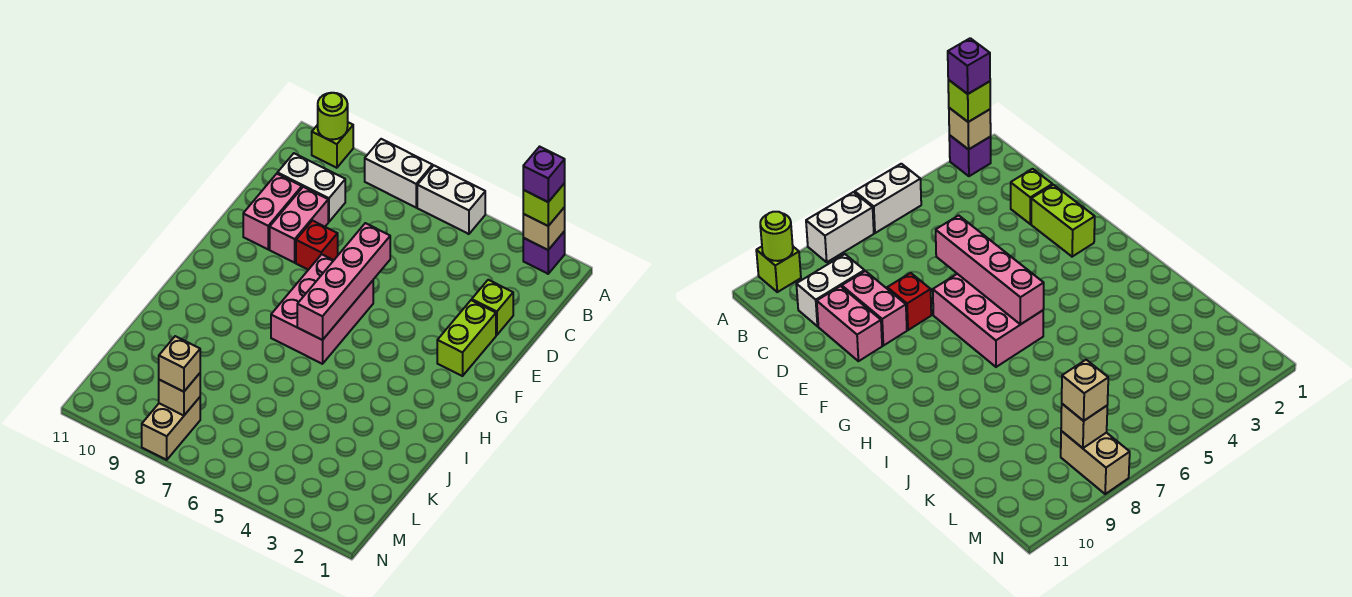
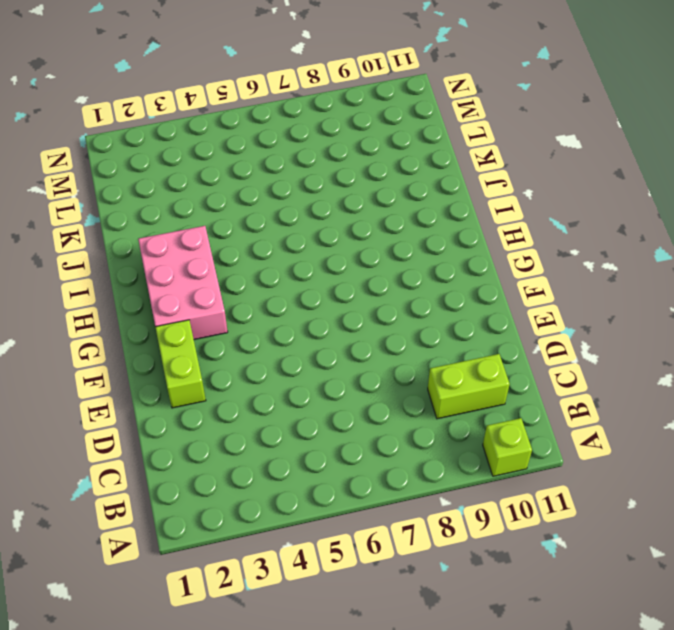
lime brick C9:C10 level 1 -> white brick C9:C10 level 1
pink brick G2:I3 level 1 -> pink brick F6:H7 level 1
none -> purple brick A2 level 1
none -> white brick A5:A6 level 1
none -> white brick A7:A8 level 1

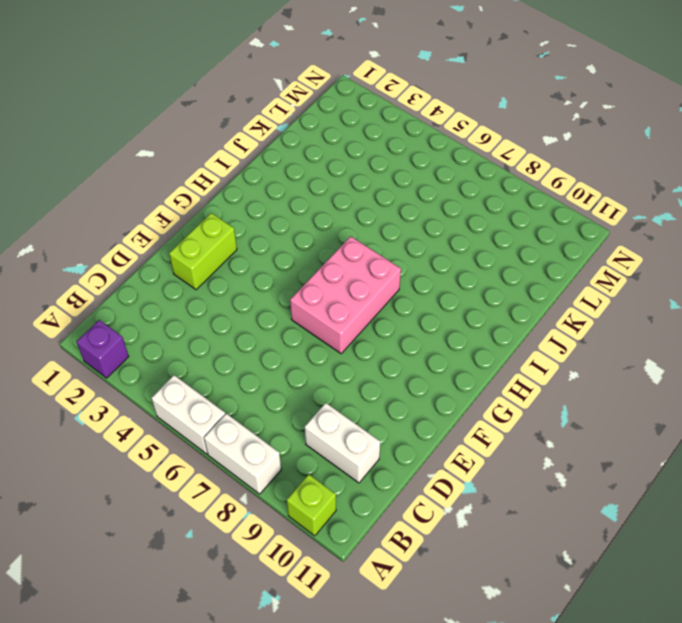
none -> lime brick D2 level 1
none -> pink brick D9:E9 level 1
none -> pink brick D10:E10 level 1

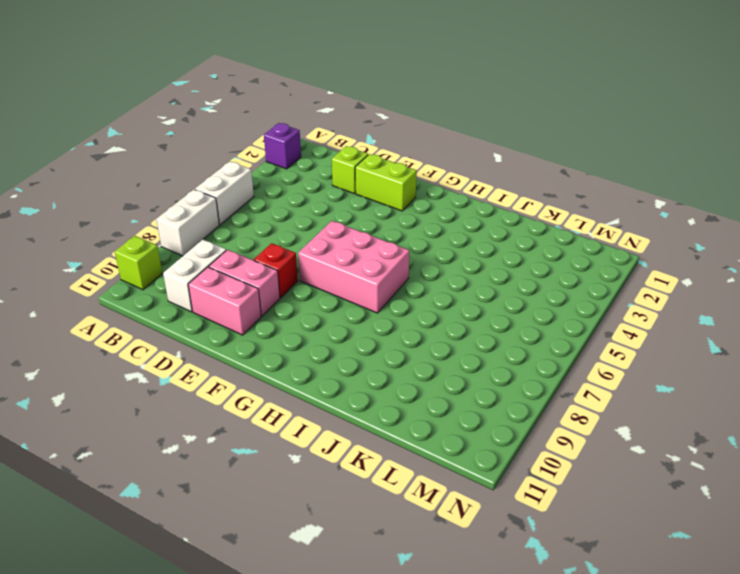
none -> tan brick M8:N8 level 1
none -> tan brick A2 level 2
none -> lime round brick A10 level 2

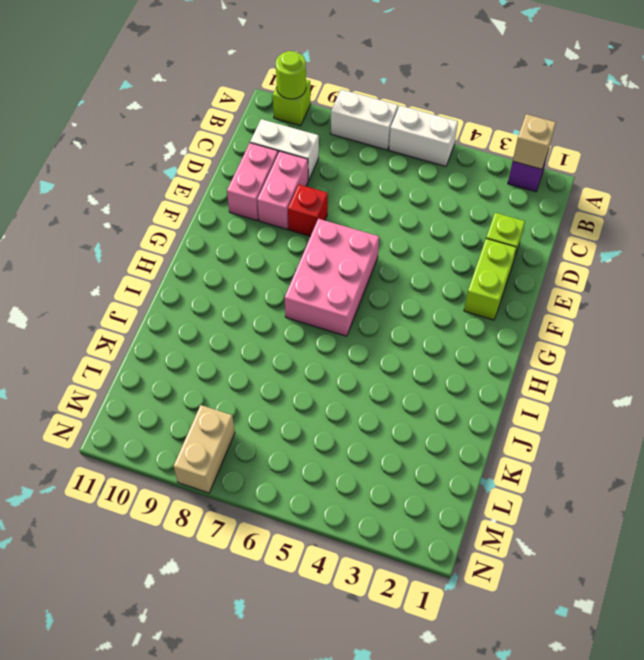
none -> pink brick E6:H6 level 2
none -> tan brick M8 level 2
none -> lime brick A2 level 3

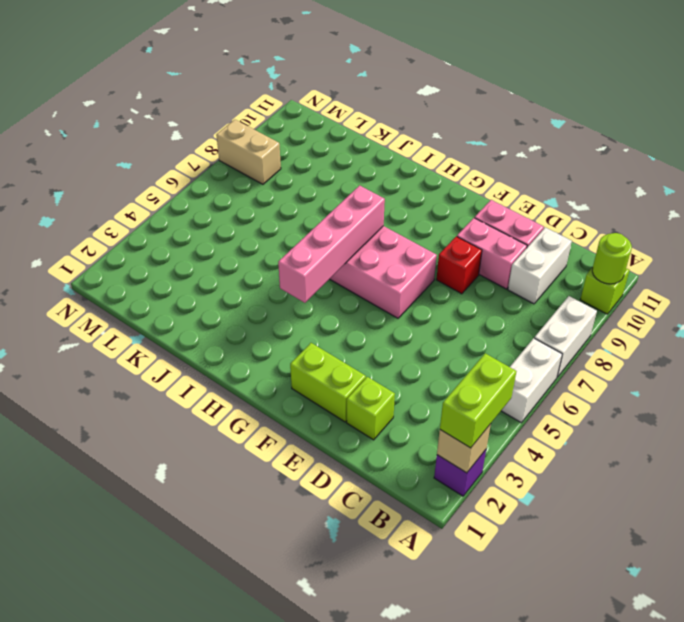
lime brick A2:A3 level 3 -> lime brick A2 level 3
pink brick H4:H7 level 2 -> pink brick E6:H6 level 2
none -> tan brick M8 level 2
none -> tan brick M8 level 3
none -> purple brick A2 level 4

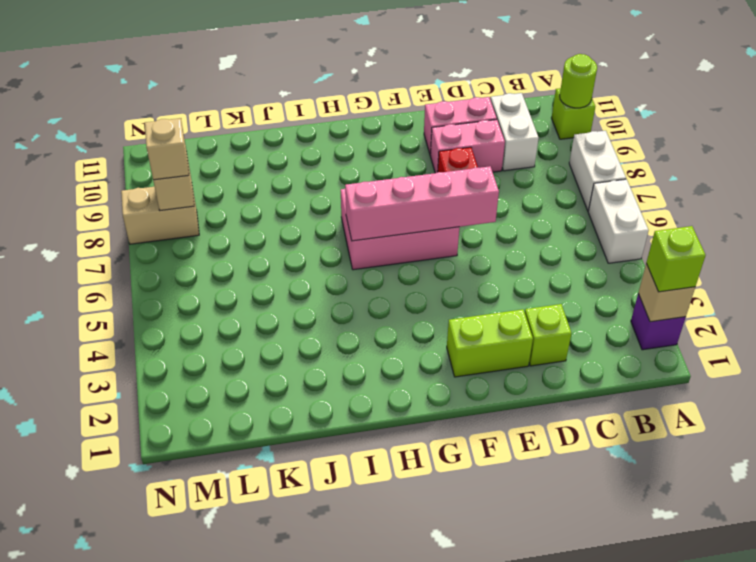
none -> purple brick A2 level 4

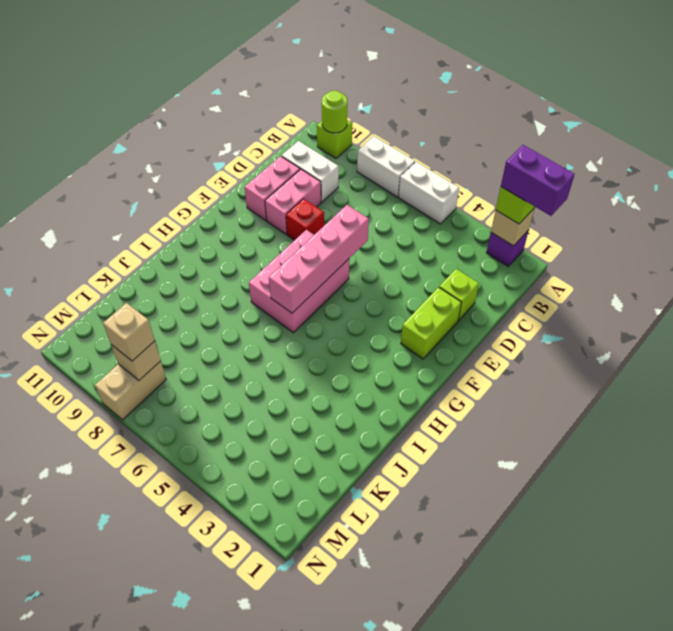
purple brick A1:A2 level 4 -> purple brick A2 level 4

